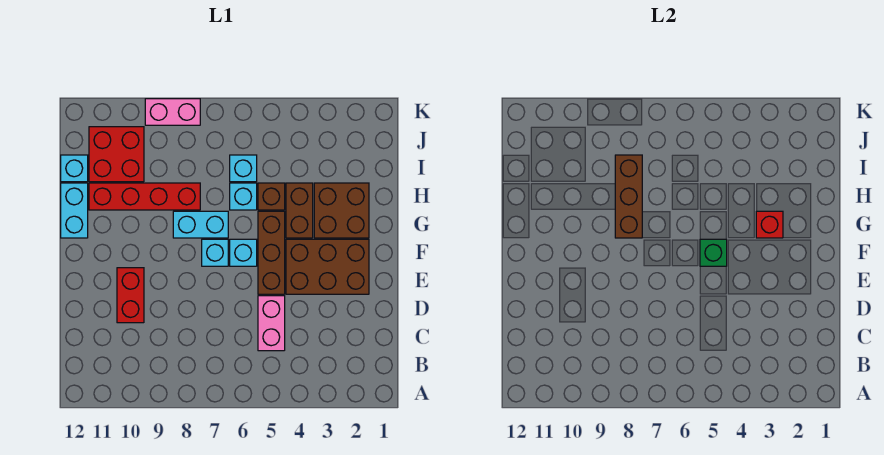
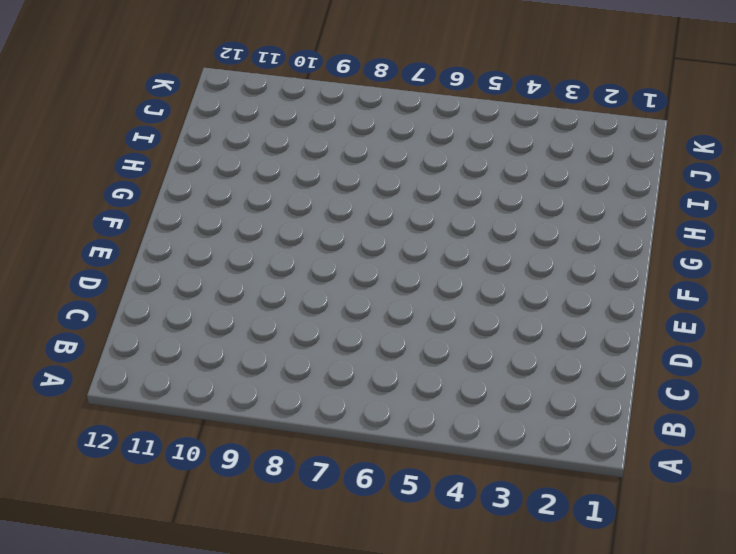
none -> pink brick C5:D5 level 1
none -> red brick D10:E10 level 1
none -> brown brick E2:F4 level 1

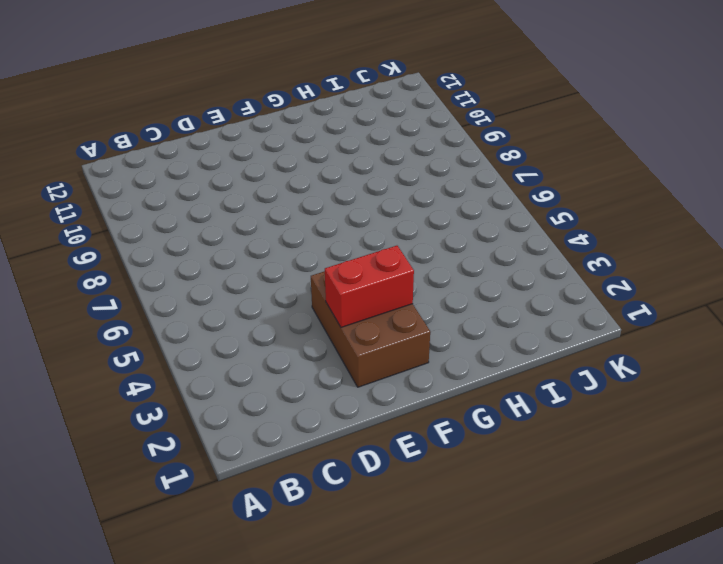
red brick E3:F3 level 2 -> red brick D10:E10 level 1
none -> pink brick C5:D5 level 1
none -> brown brick E5:G5 level 1
none -> cyan brick F6 level 1

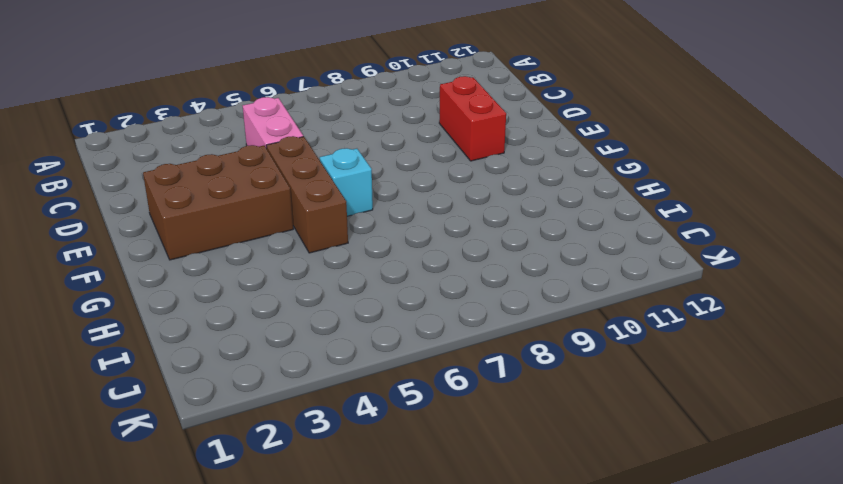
none -> cyan brick F7 level 1
none -> brown brick G2:H3 level 1
none -> brown brick G4:H4 level 1

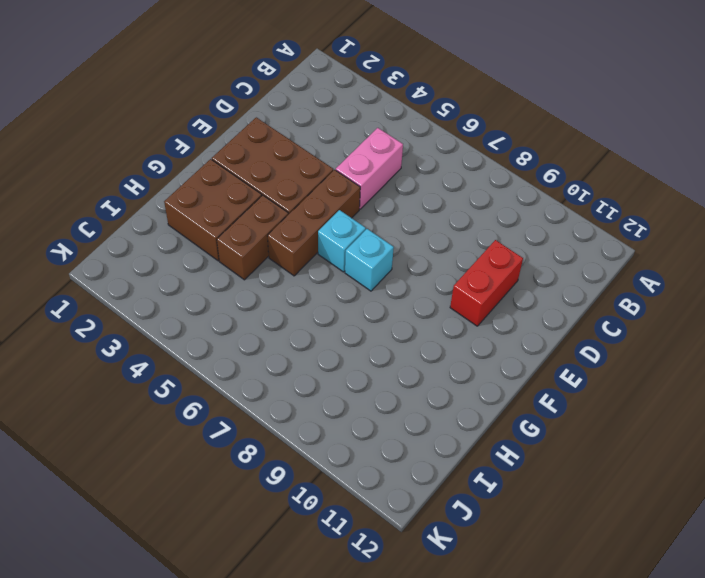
none -> cyan brick G7:G8 level 1
none -> cyan brick G12:H12 level 1
none -> brown brick H5 level 1

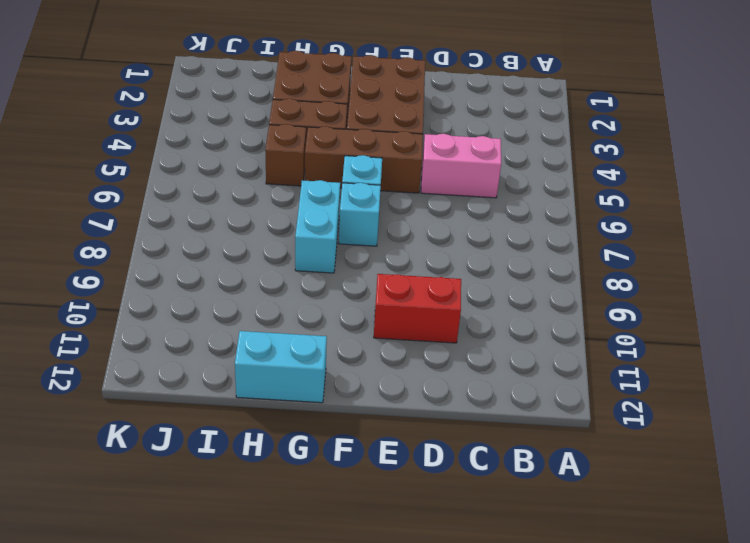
none -> cyan brick H6 level 1
none -> red brick H8:H11 level 1
none -> cyan brick I6 level 1

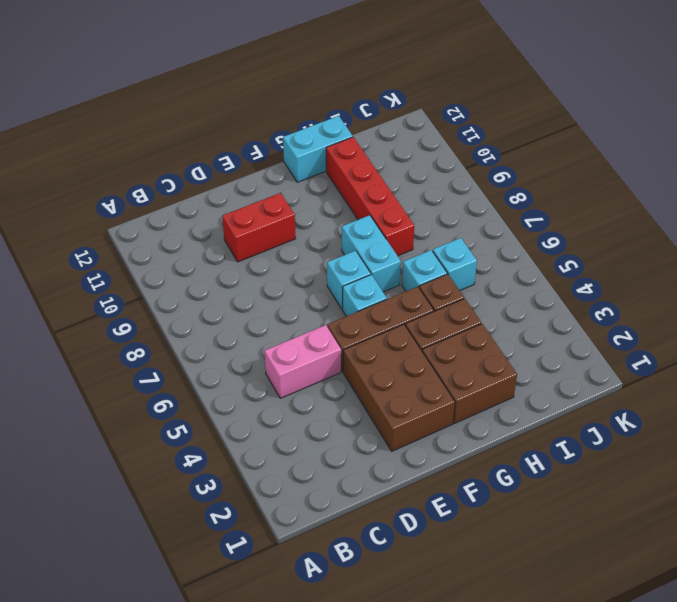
none -> red brick I10:J11 level 1
none -> cyan brick I12 level 1
none -> pink brick K8:K9 level 1

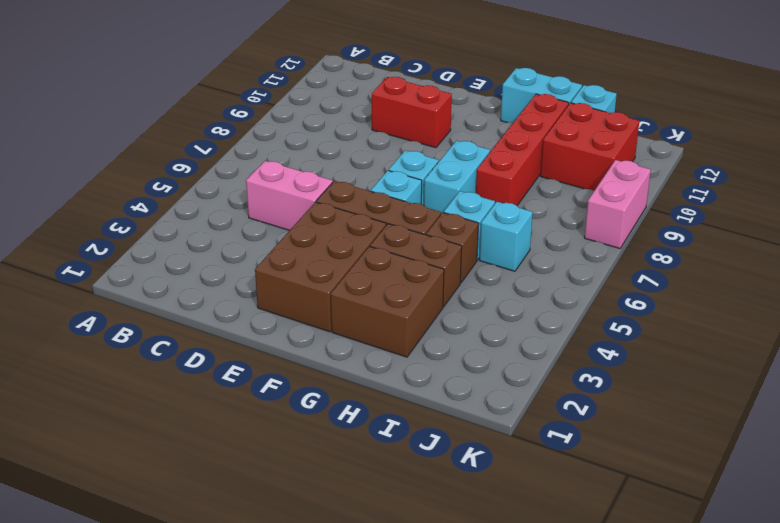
none -> green brick F5 level 2
none -> red brick G3 level 2
none -> brown brick G8:I8 level 2

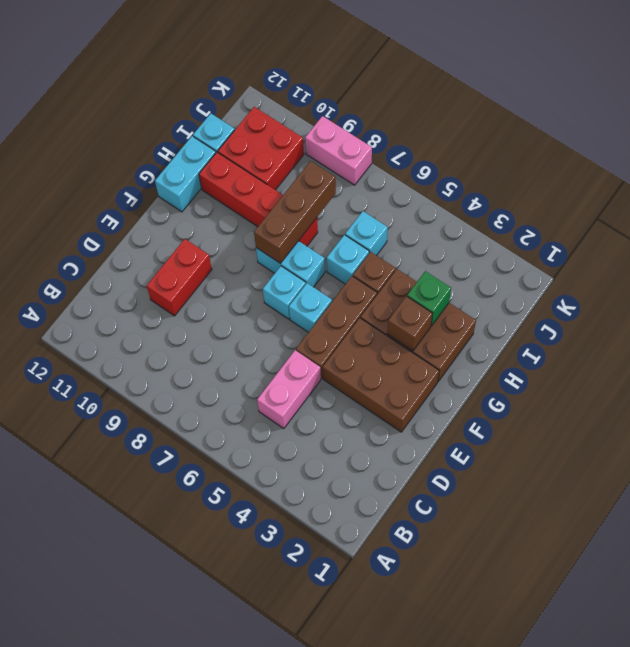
brown brick G3 level 2 -> red brick G3 level 2
green brick H3 level 2 -> green brick F5 level 2

